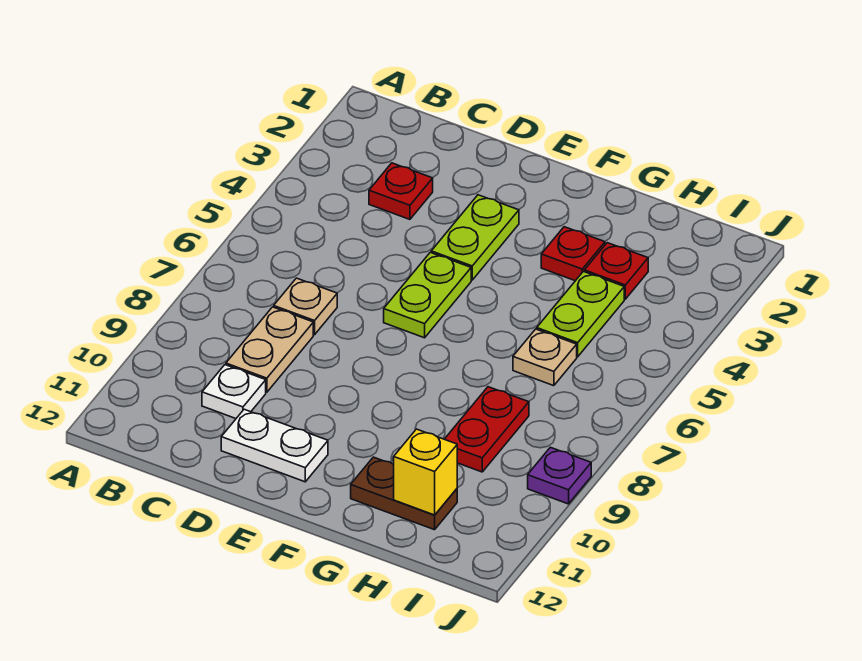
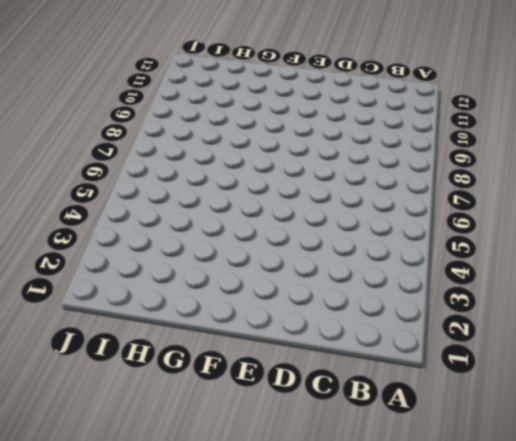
none -> red plate C3 level 1
none -> tan plate C7 level 1
none -> tan plate C8:C9 level 1

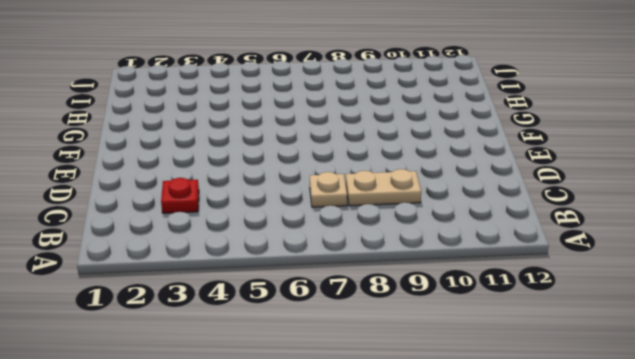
none -> white plate C10 level 1
none -> white plate D11:E11 level 1
none -> lime plate E3:E4 level 1

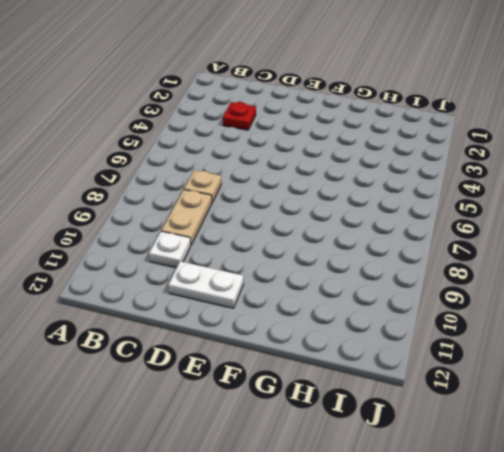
none -> lime plate E3:E4 level 1
none -> lime plate E5:E6 level 1
none -> red plate G3 level 1

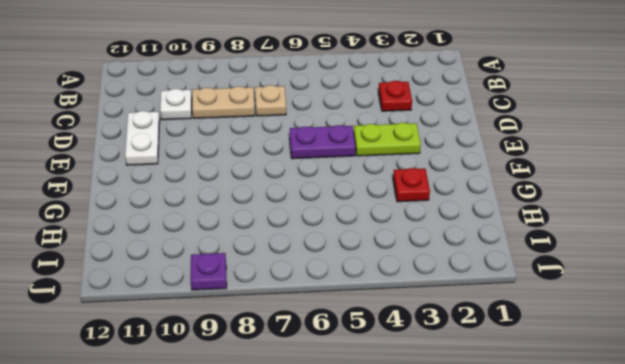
purple plate E5:E6 level 1 -> lime plate E5:E6 level 1
none -> brown plate G11:H11 level 1
none -> red plate H3 level 1
none -> lime plate H4:H5 level 1

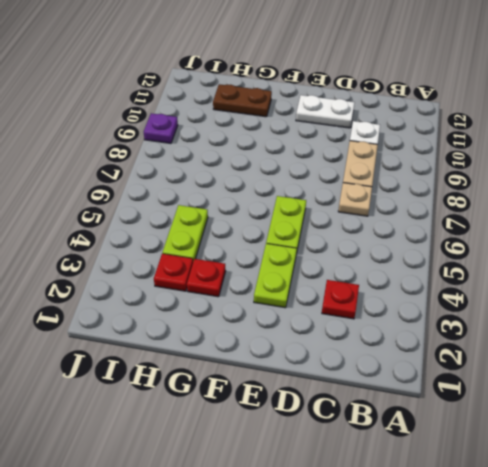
none -> tan plate H6 level 1
none -> red plate H8:H9 level 1
none -> yellow brick H11 level 2

